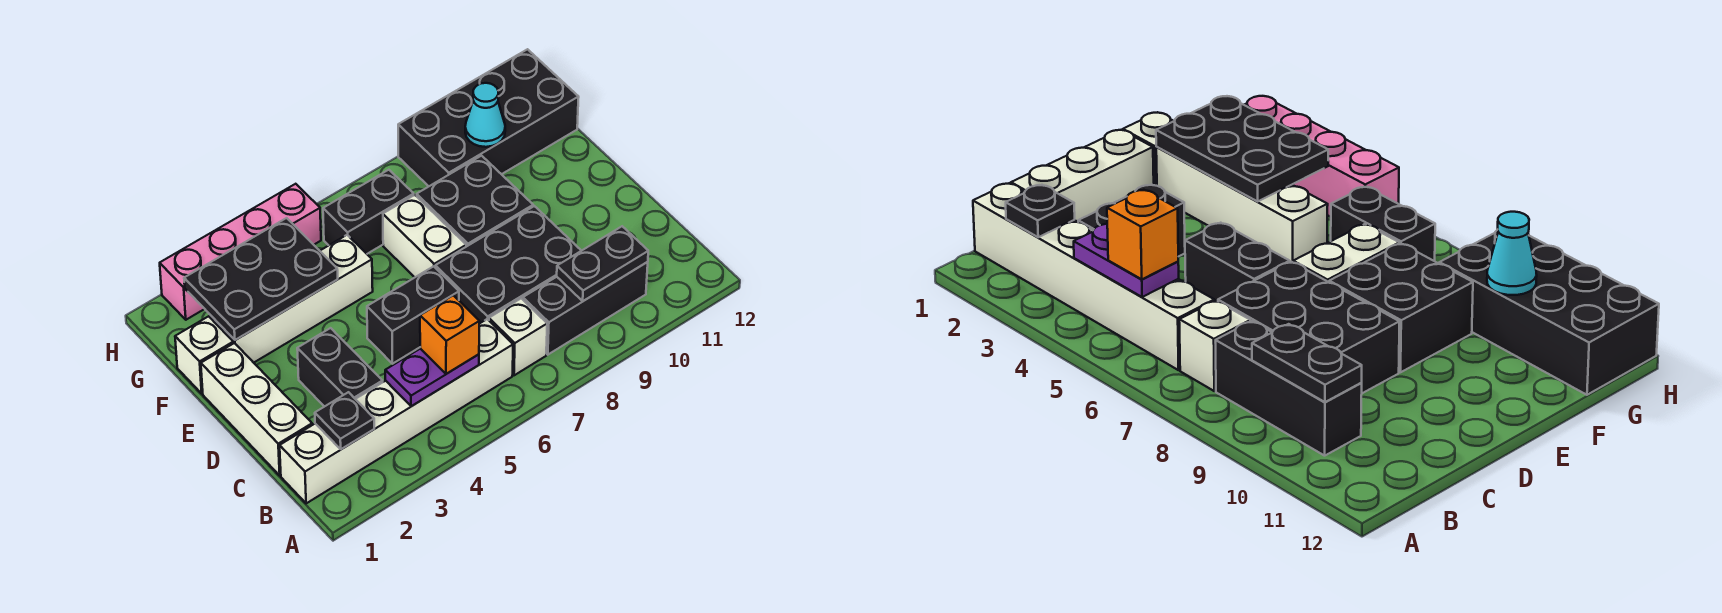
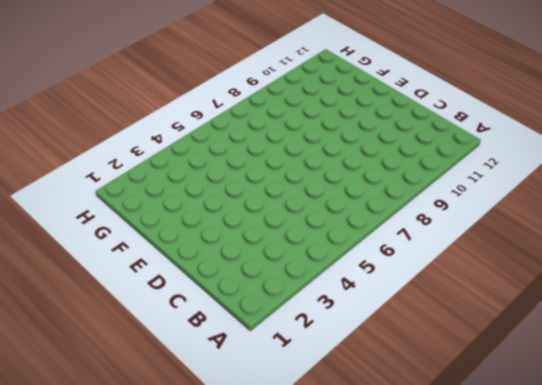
none -> white brick B1:B6 level 1
none -> white brick B7 level 1
none -> black brick B8:B10 level 1

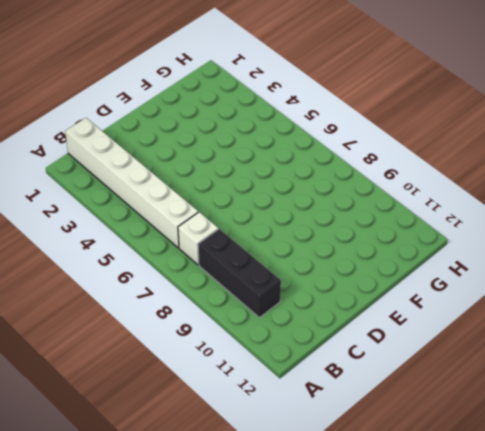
none -> white brick C1:E1 level 1
none -> black brick C3:D3 level 1
none -> black brick C7:D9 level 1

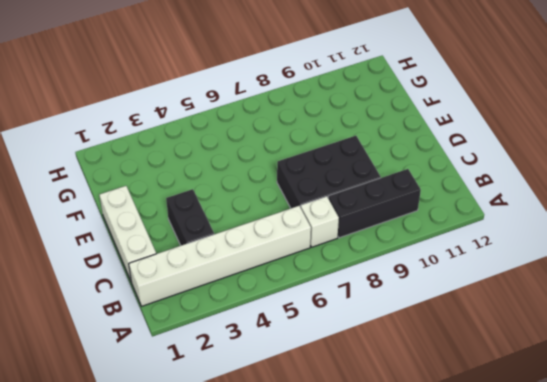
none -> black brick D5:D6 level 1
none -> white brick E7:F7 level 1
none -> black brick E8:F9 level 1

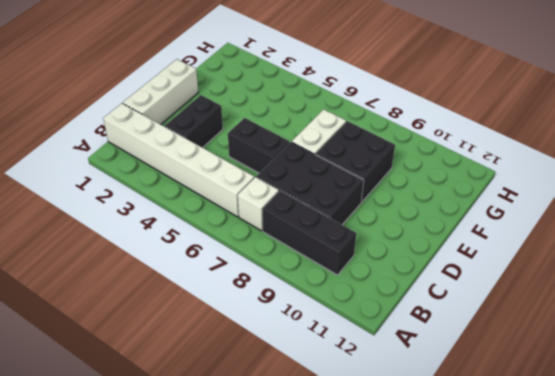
none -> white brick F1 level 1
none -> white brick F2:F5 level 1
none -> black brick G6:G7 level 1

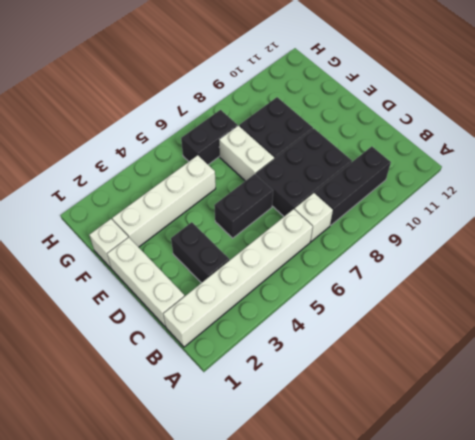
none -> black brick G9:H12 level 1
none -> pink brick H2:H5 level 1
none -> black plate B2 level 2

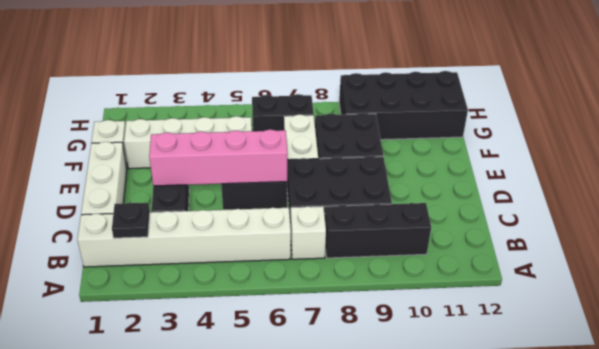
pink brick D3:D6 level 2 -> pink brick H2:H5 level 1
none -> purple plate B4:B5 level 2
none -> black plate B9:B10 level 2
none -> black plate F2:G4 level 2

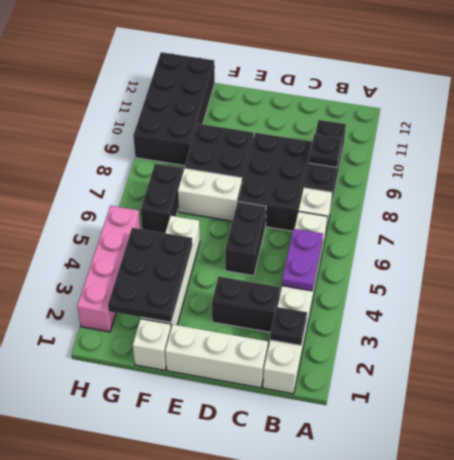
black plate B9 level 2 -> black plate B9:B10 level 2
none -> cyan cone G10 level 2
none -> orange brick B5 level 3

